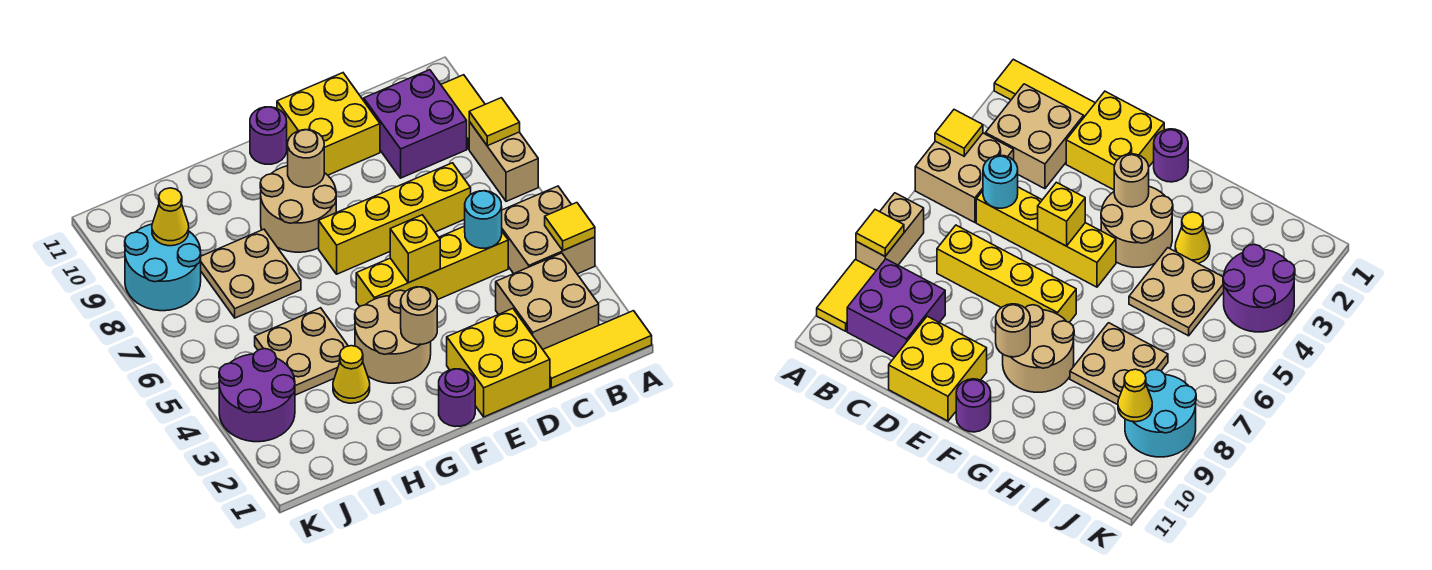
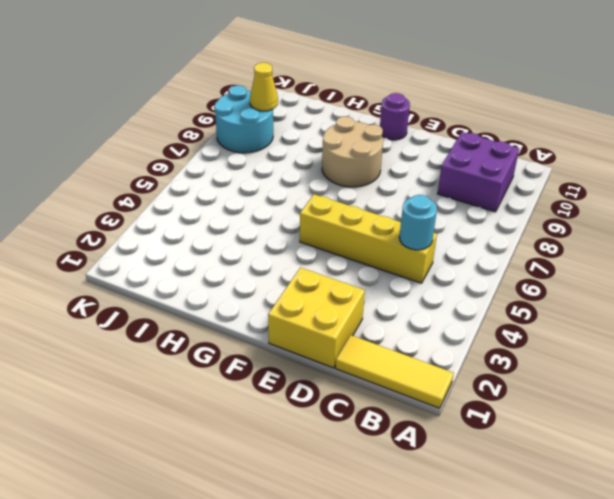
none -> tan brick A4:B5 level 1
none -> tan brick A7:A8 level 1
none -> yellow tile A9:A10 level 1

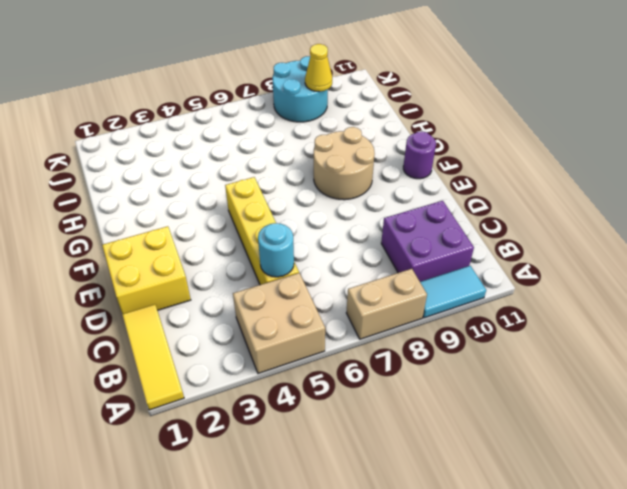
cyan tile A9:A10 level 1 -> yellow tile A9:A10 level 1
none -> tan brick B2:C3 level 1
none -> yellow brick C7:F7 level 1
none -> yellow brick D10:E11 level 1

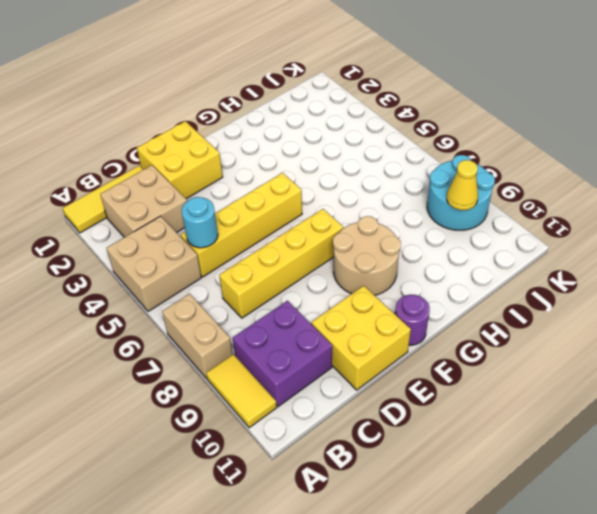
none -> purple round brick F1 level 1
none -> tan round brick F3:G4 level 1
none -> yellow cone H3 level 1

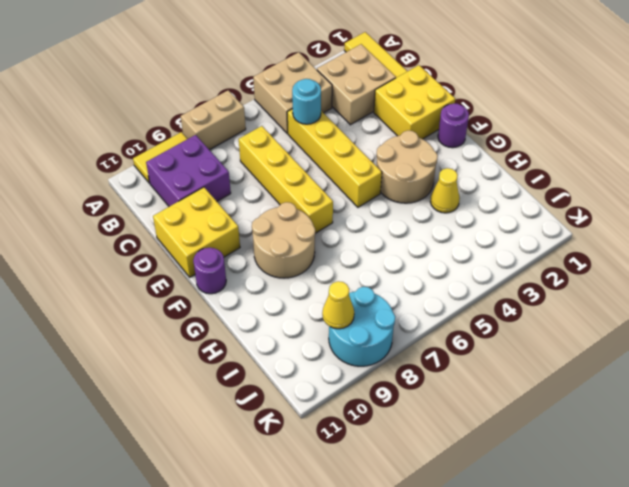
none -> tan plate H4:I5 level 1
none -> tan plate H7:I8 level 1
none -> purple round brick J3:K4 level 1

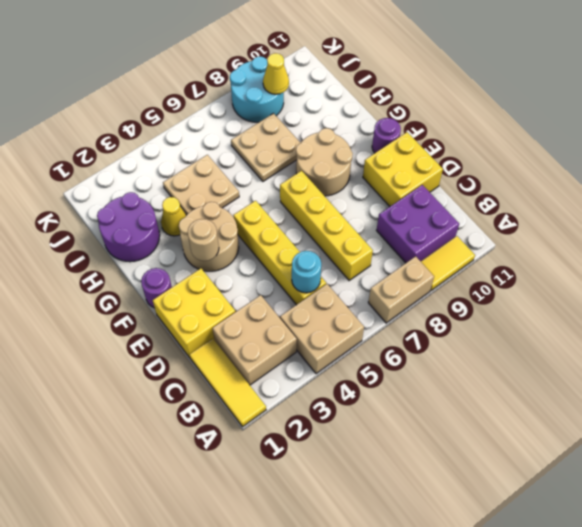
purple round brick H1:I2 level 1 -> purple round brick J3:K4 level 1
none -> yellow tile A4 level 2
none -> yellow tile A8 level 2
none -> yellow brick E5 level 2

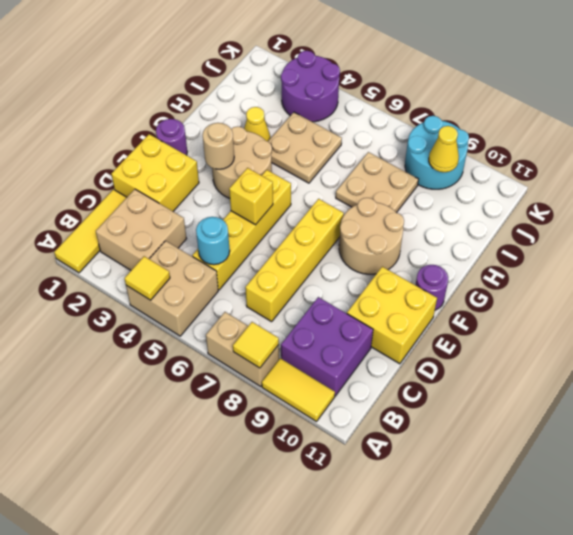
none -> tan round brick F9 level 2

